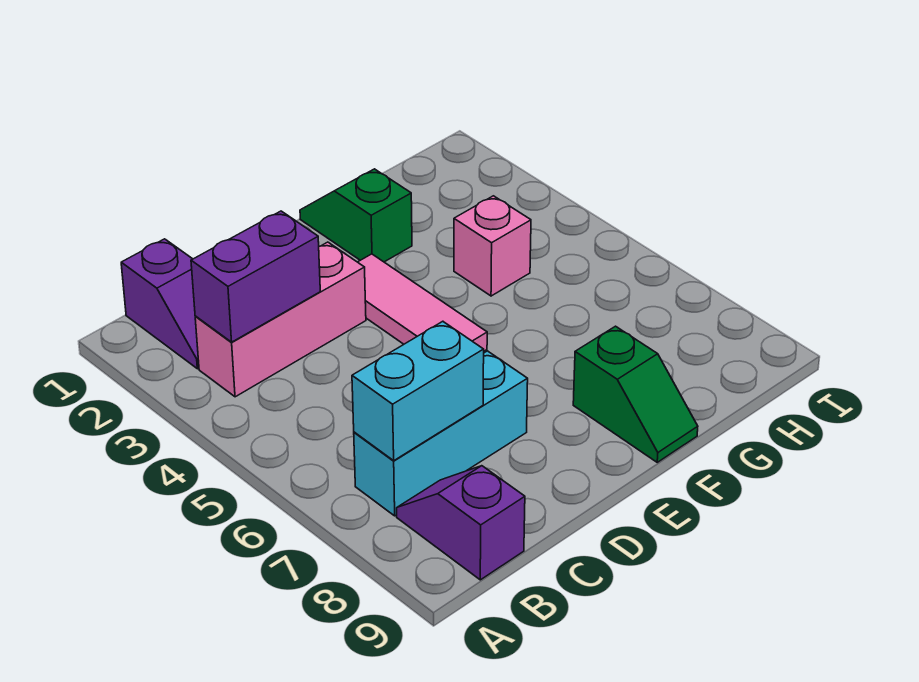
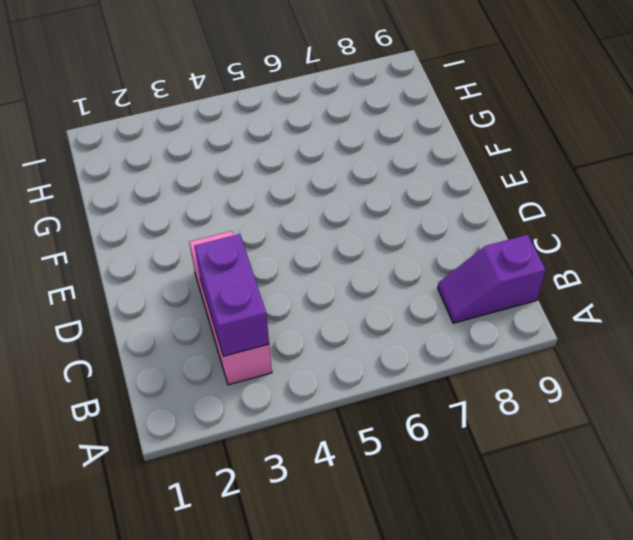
none -> purple slope B1:B2 level 1 top 1
none -> cyan brick B7:D7 level 1

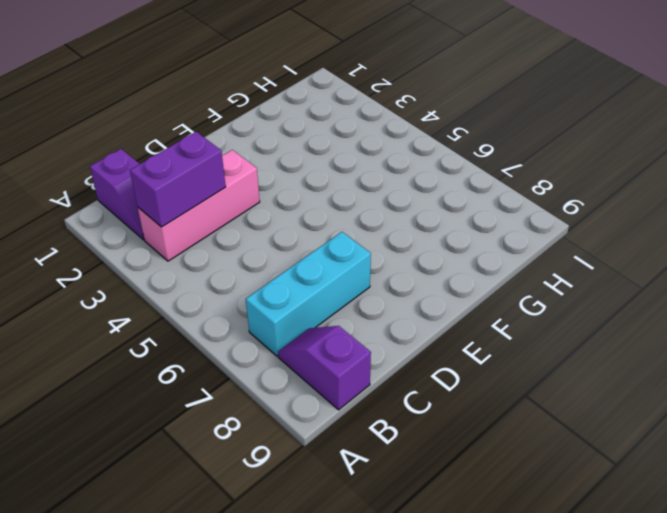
none -> pink tile E3:E5 level 1
none -> green slope F1:F2 level 1 top 2

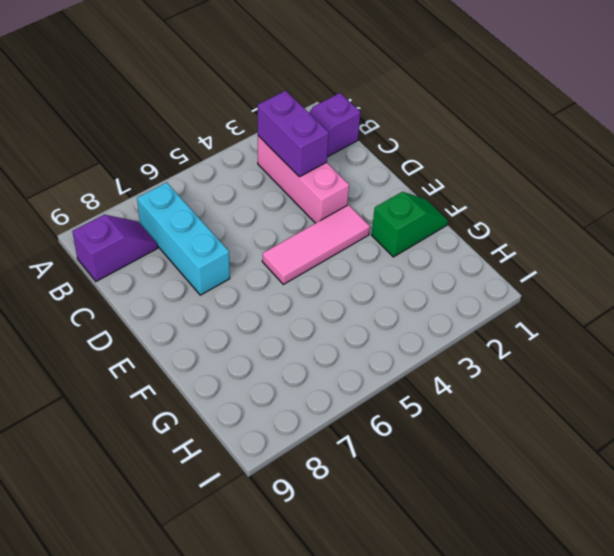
none -> green slope F8:F9 level 1 top 8
none -> pink brick G4 level 1

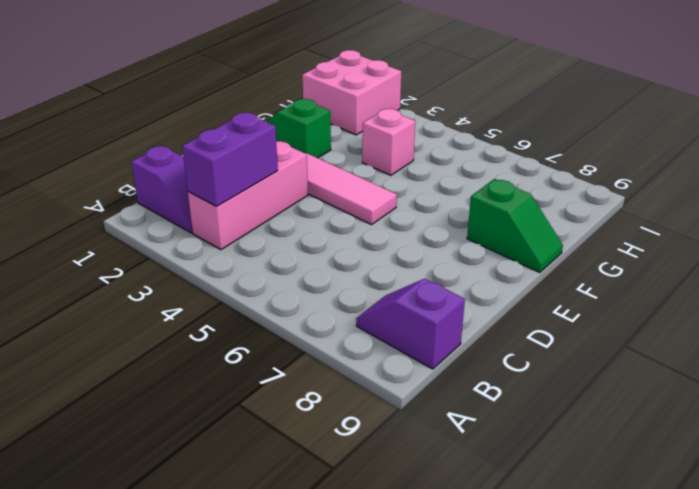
pink brick H1:I2 level 1 -> none
none -> cyan brick B7:D7 level 1
none -> cyan brick B7:C7 level 2

